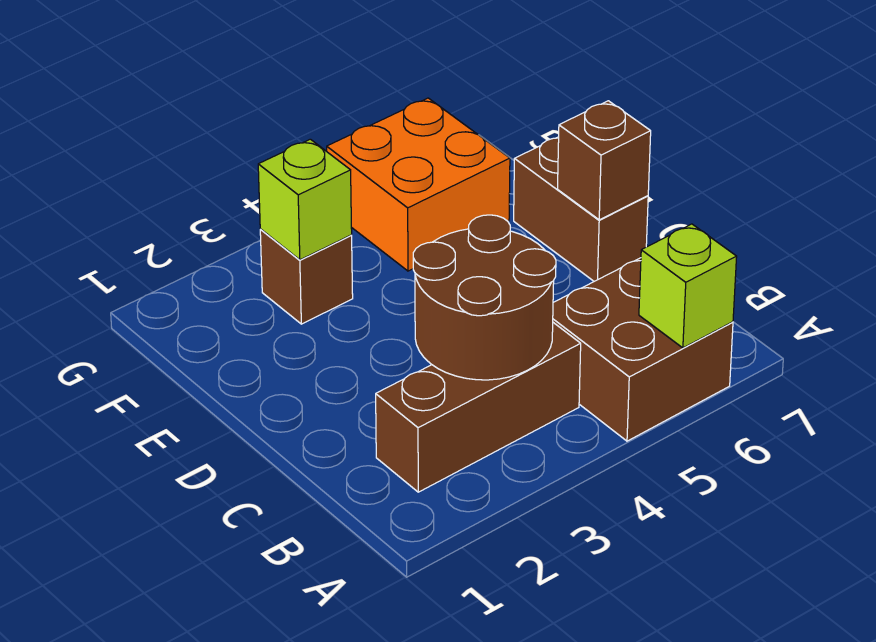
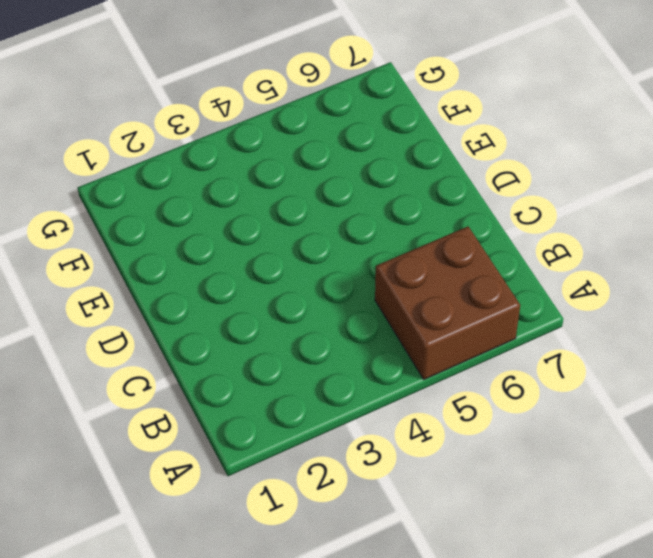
none -> brown brick B2:B4 level 1
none -> brown brick D7:E7 level 1

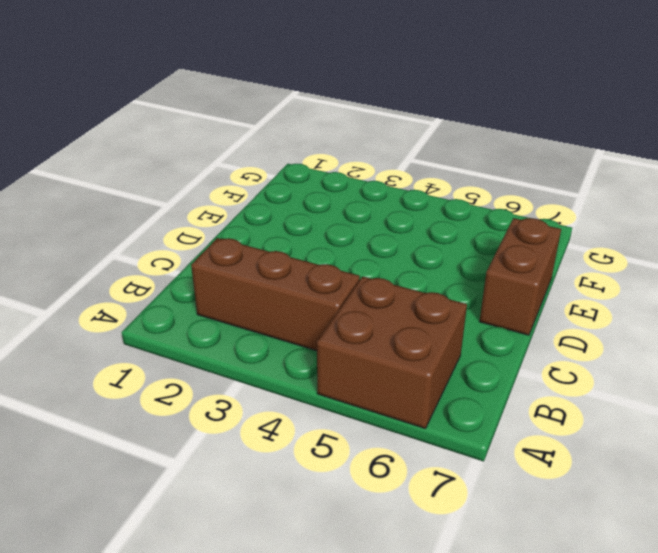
none -> brown brick F3 level 1
none -> orange brick F5:G6 level 1

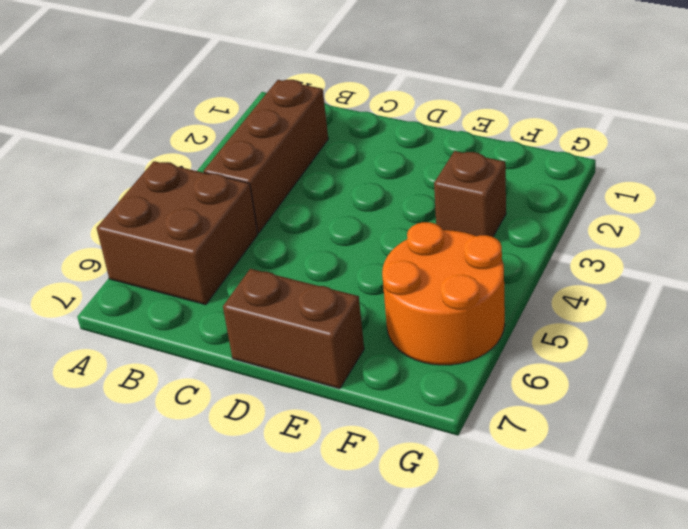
orange round brick F5:G6 level 1 -> orange brick F5:G6 level 1
none -> lime brick A6 level 2
none -> brown round brick B3:C4 level 2

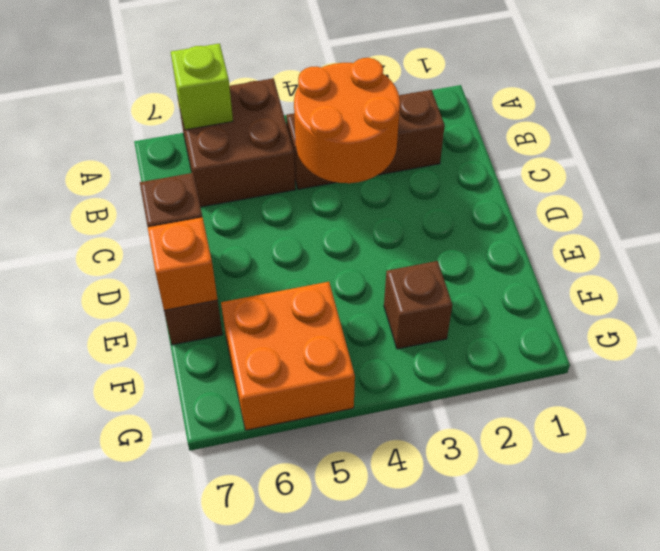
orange round brick B3:C4 level 2 -> brown round brick B3:C4 level 2
orange brick E7 level 2 -> none
none -> lime brick F3 level 2

